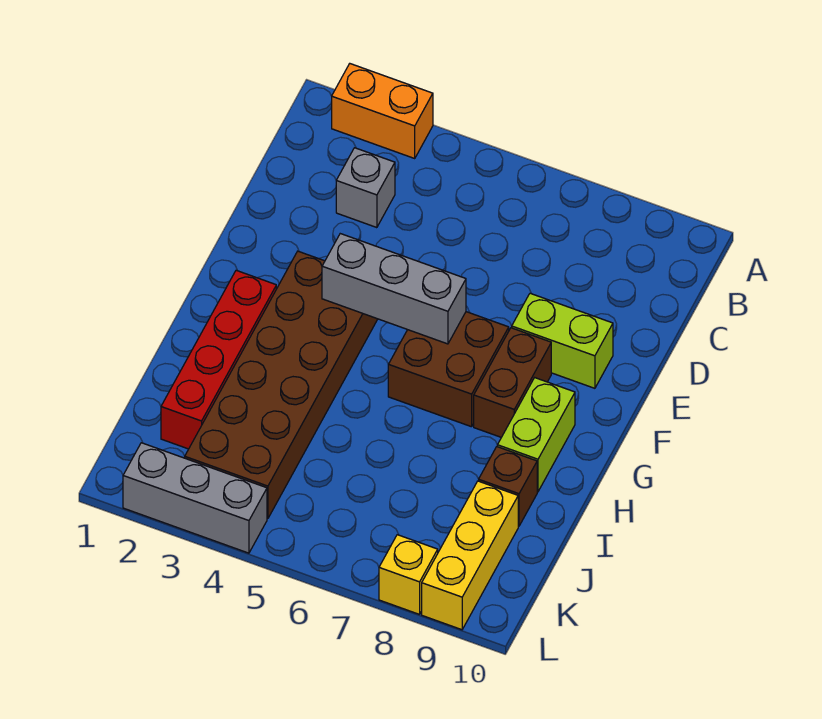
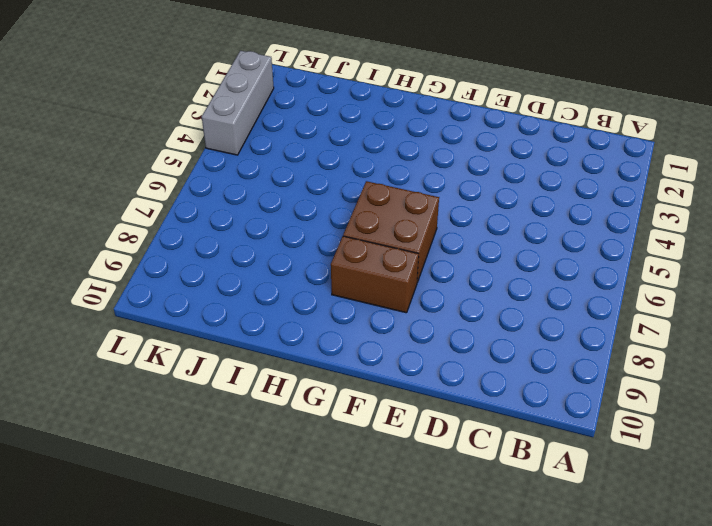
none -> orange brick A2:A3 level 1
none -> grey brick C3 level 1
none -> lime brick E8:E9 level 1

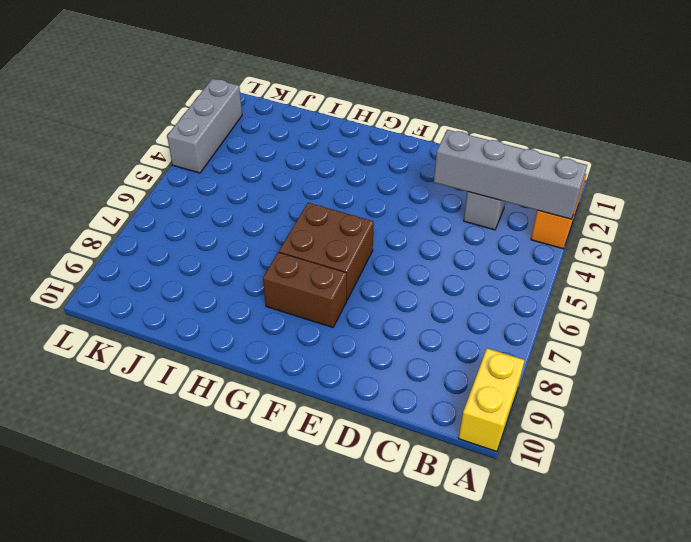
grey brick A3:D3 level 2 -> none
yellow brick A9:A10 level 1 -> none
none -> lime brick E8:E9 level 1
none -> brown brick F3:K4 level 1
none -> red brick G2:J2 level 1

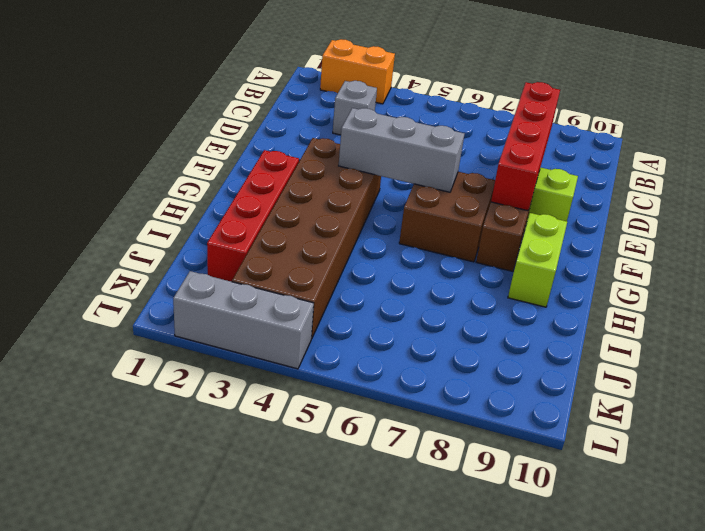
red brick C8:F8 level 2 -> none
none -> brown brick I9 level 1
none -> yellow brick J9:L9 level 1
none -> yellow brick L8 level 1

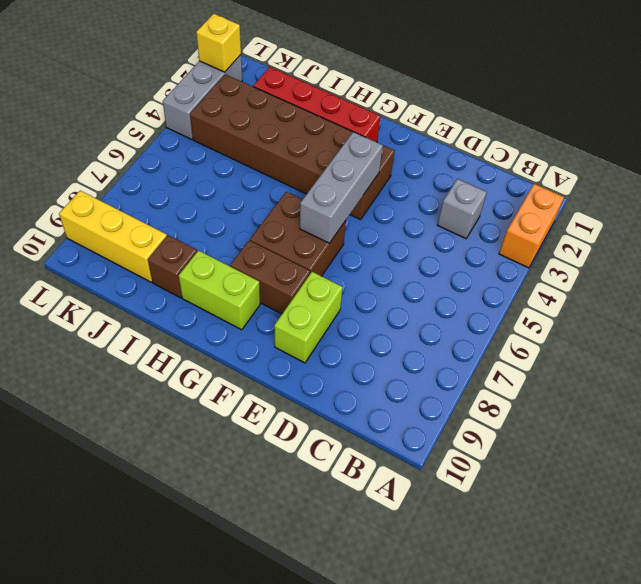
yellow brick L2 level 2 -> yellow brick L8 level 1

